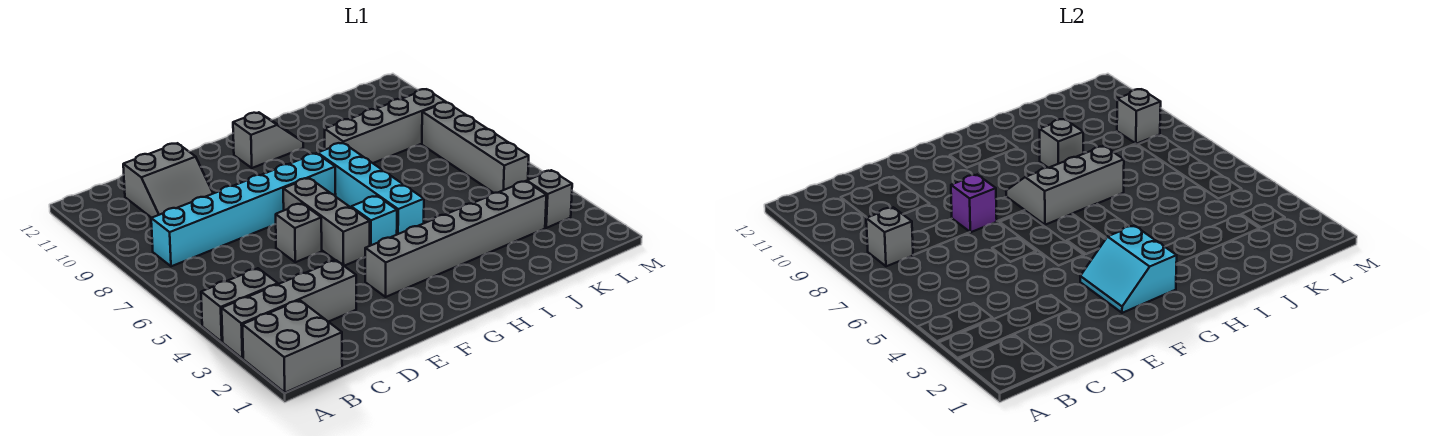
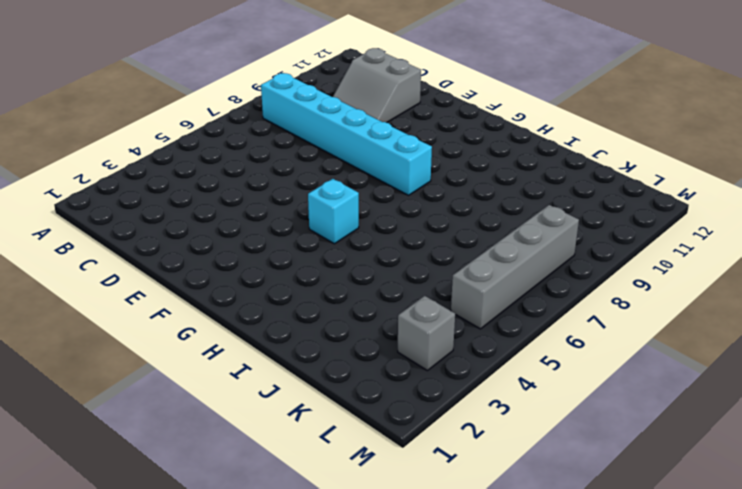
none -> grey brick A1:B2 level 1
none -> grey brick A3:D3 level 1
none -> grey brick A4:B4 level 1

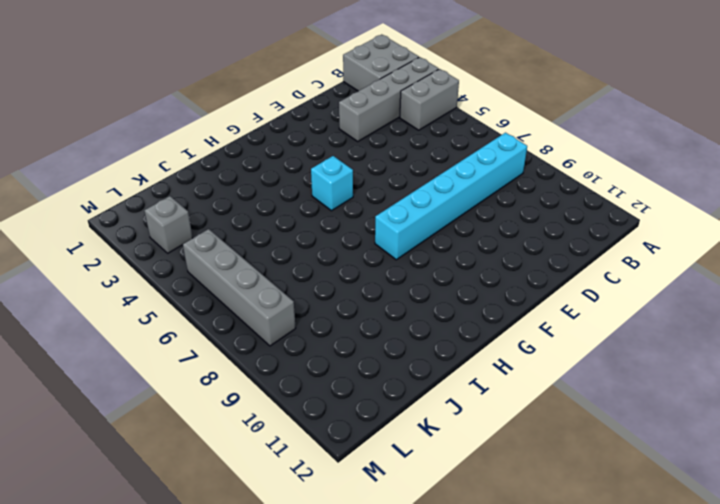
none -> grey slope C10:D11 level 1 top 11
none -> grey brick E6 level 1
none -> grey brick F3:K3 level 1

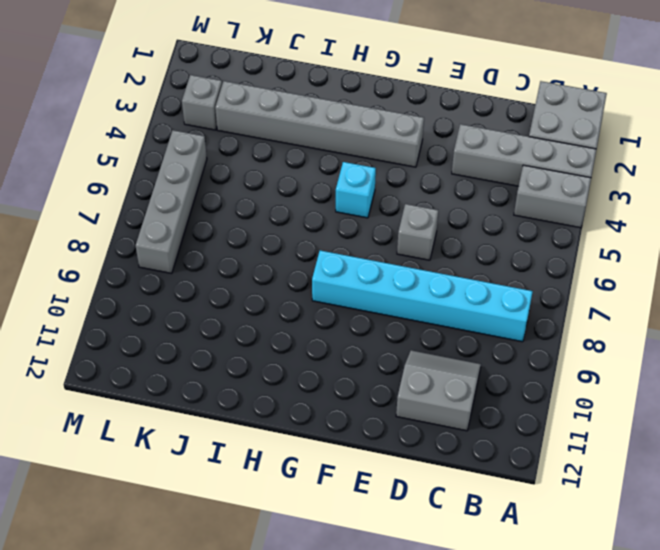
none -> grey brick F5:F7 level 1
none -> grey slope G11:H11 level 1 top G
none -> cyan brick H5:H8 level 1

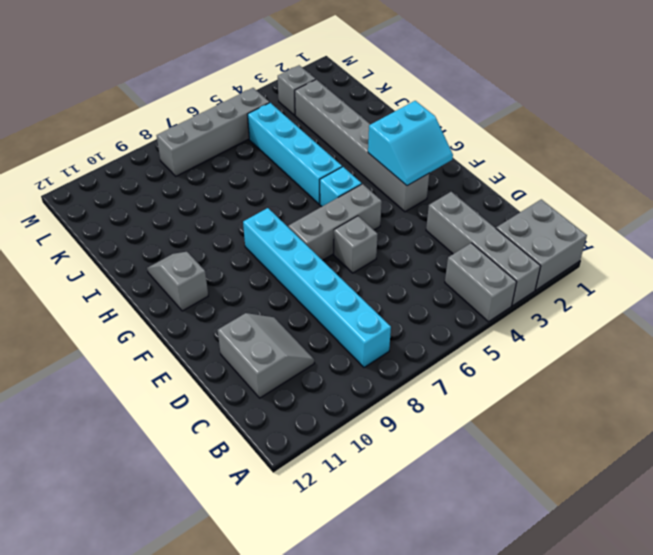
cyan brick H5:K5 level 1 -> cyan brick H5:H8 level 1
none -> grey brick I9:L9 level 1
none -> grey brick B8 level 2
none -> purple brick E8 level 2

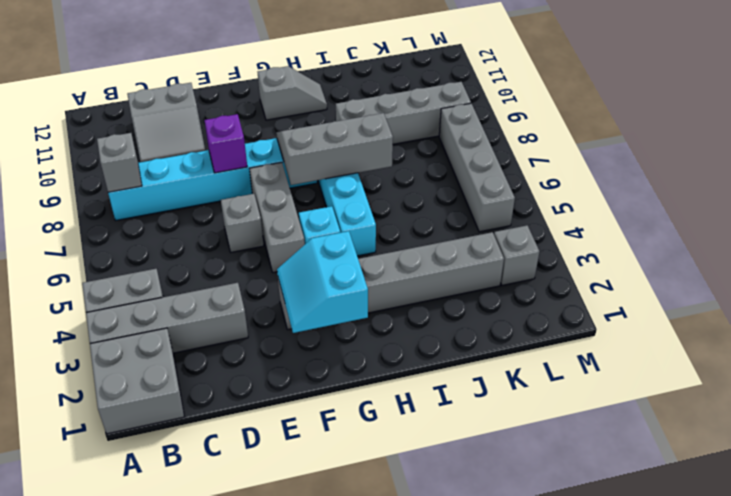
none -> grey brick I9 level 2
none -> grey brick L9 level 2

